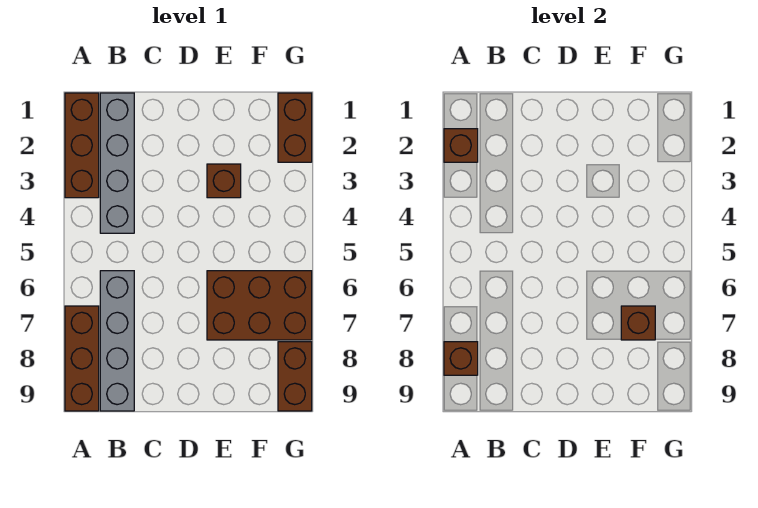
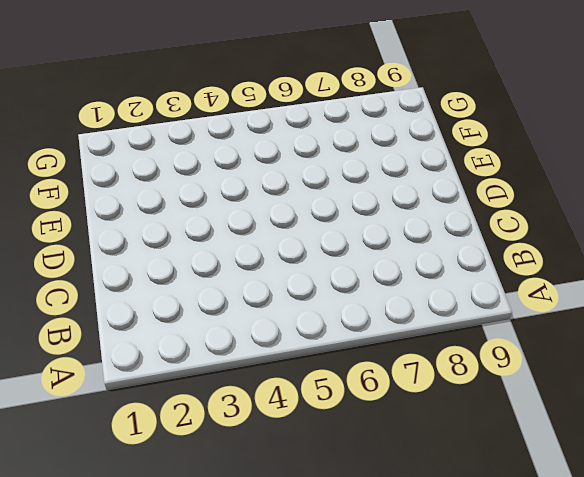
none -> brown brick A1:A3 level 1
none -> brown brick A7:A9 level 1

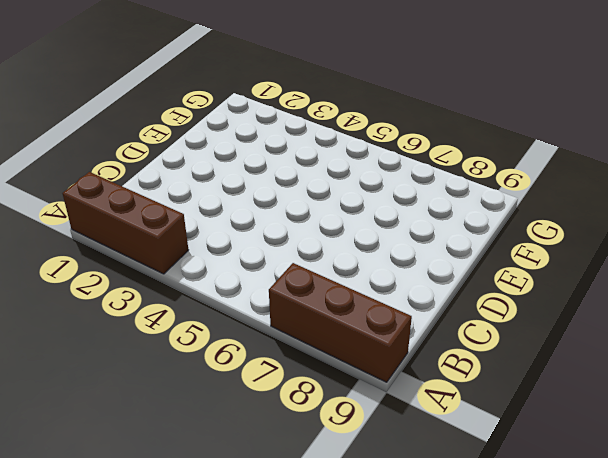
none -> grey brick B1:B4 level 1
none -> grey brick B6:B9 level 1

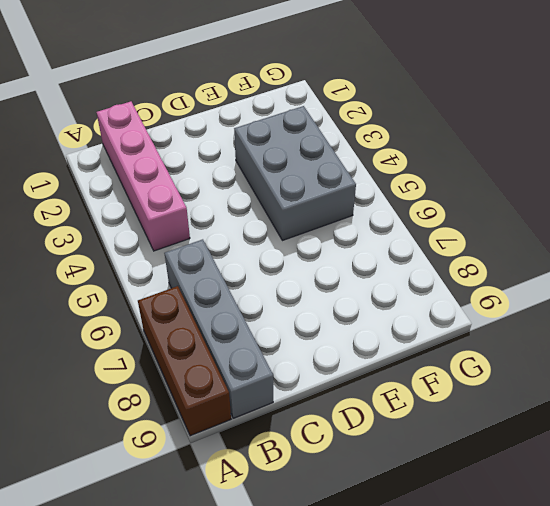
pink brick B1:B4 level 1 -> grey brick B1:B4 level 1
grey brick E3:F5 level 1 -> brown brick E3 level 1
none -> brown brick A1:A3 level 1
none -> brown brick E6:G7 level 1

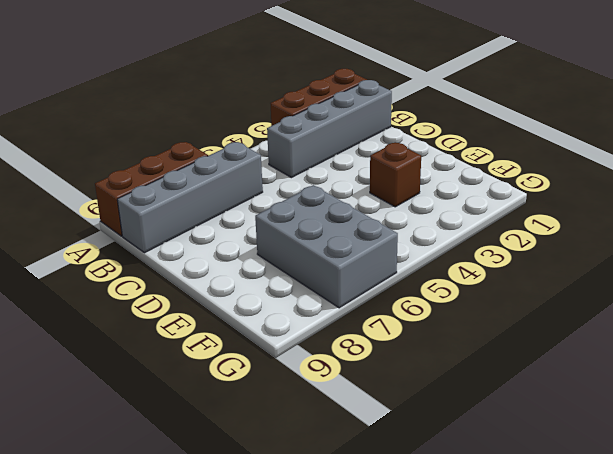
grey brick E6:G7 level 1 -> brown brick E6:G7 level 1
none -> brown brick G1:G2 level 1
none -> brown brick G8:G9 level 1

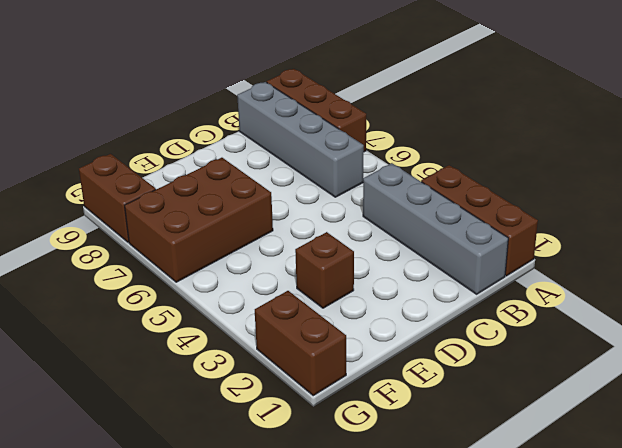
none -> brown brick A2 level 2
none -> brown brick A8 level 2

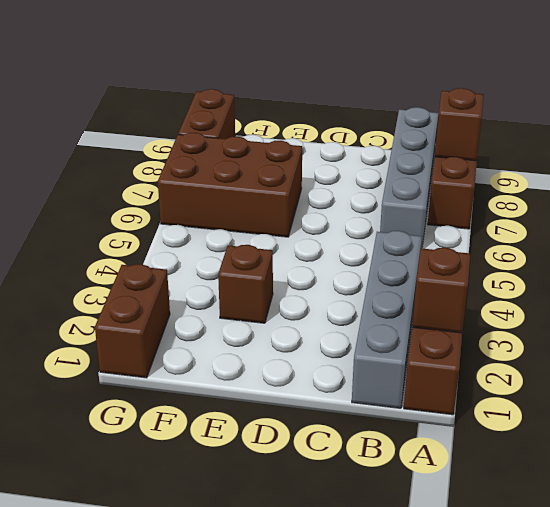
none -> brown brick F7 level 2

